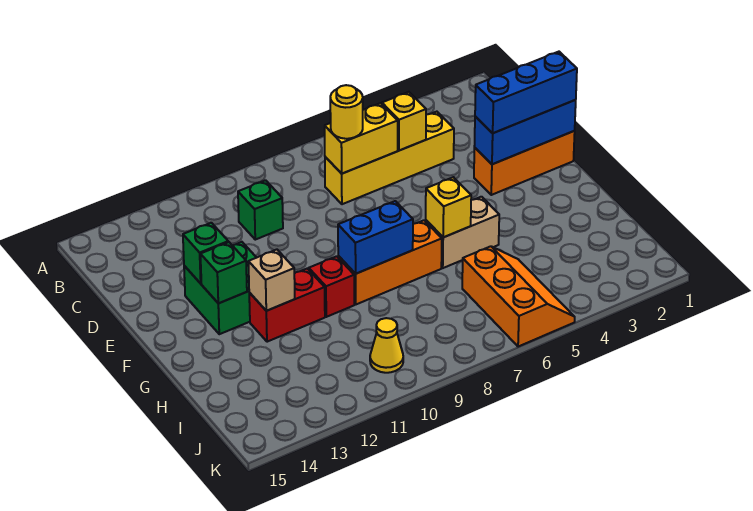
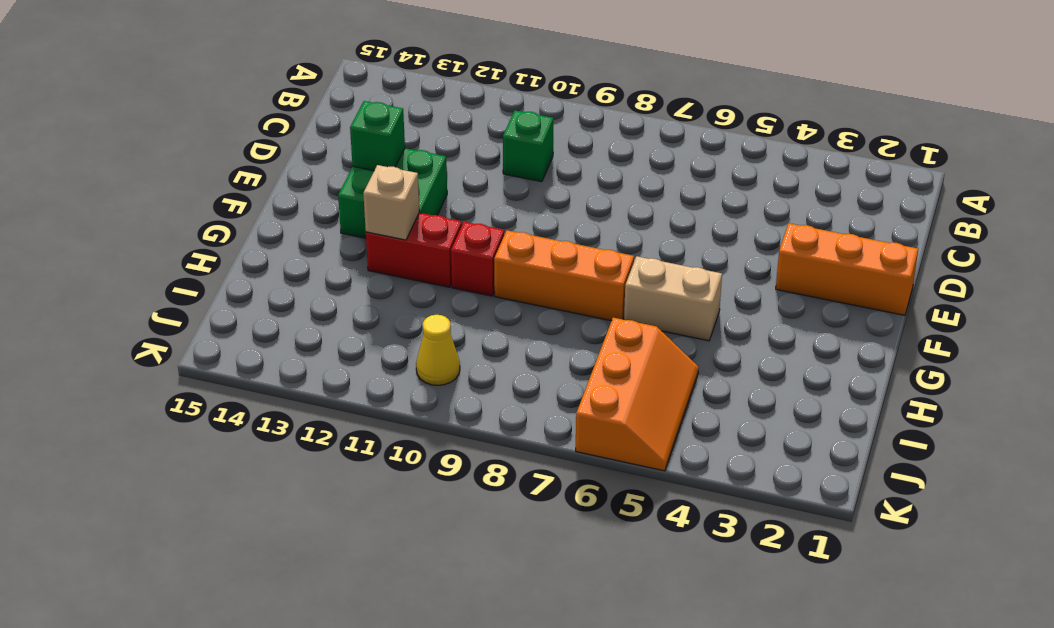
none -> yellow brick C4:C7 level 1
none -> yellow brick C5 level 2
none -> yellow brick C6:C7 level 2

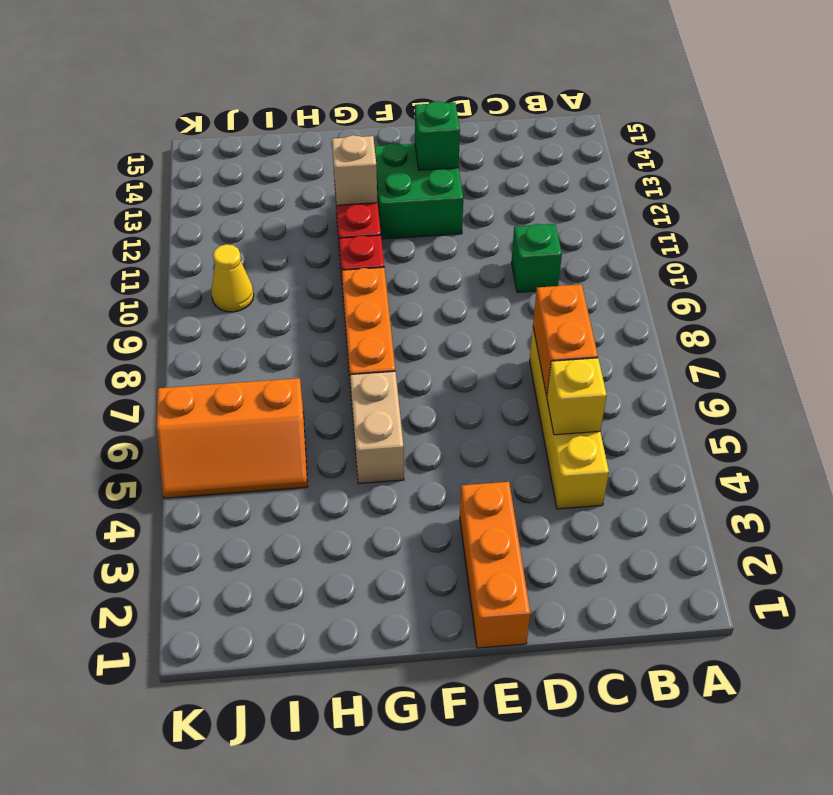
orange brick C6:C7 level 2 -> yellow brick C6:C7 level 2
none -> blue brick E1:E3 level 2
none -> green brick F13 level 2
none -> yellow brick G6 level 2

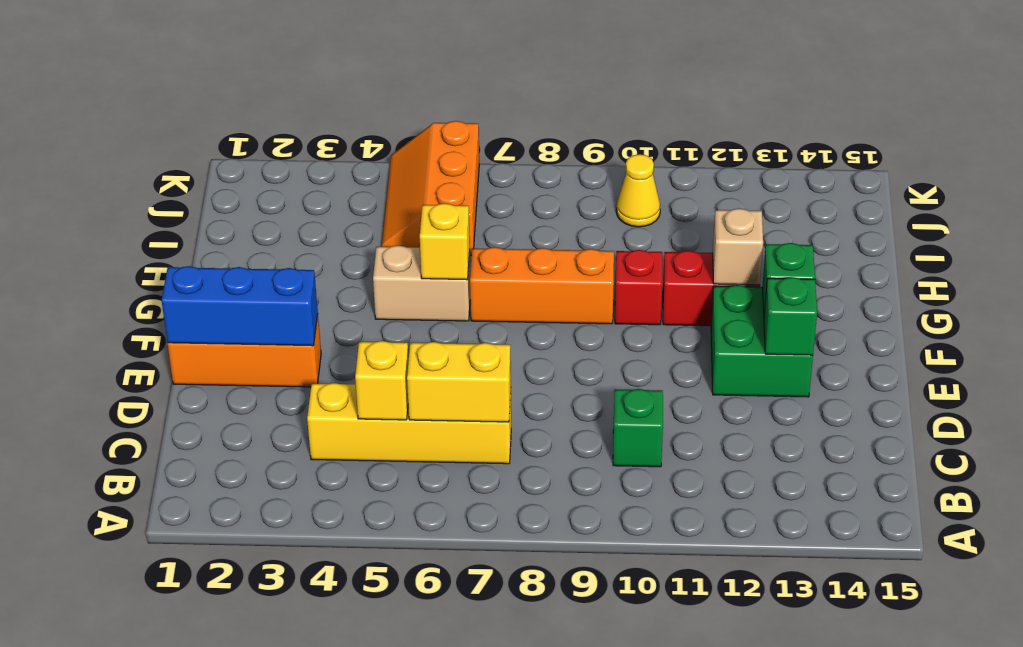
none -> blue brick G8:G9 level 2
none -> yellow round brick C7 level 3
none -> blue brick E1:E3 level 3

